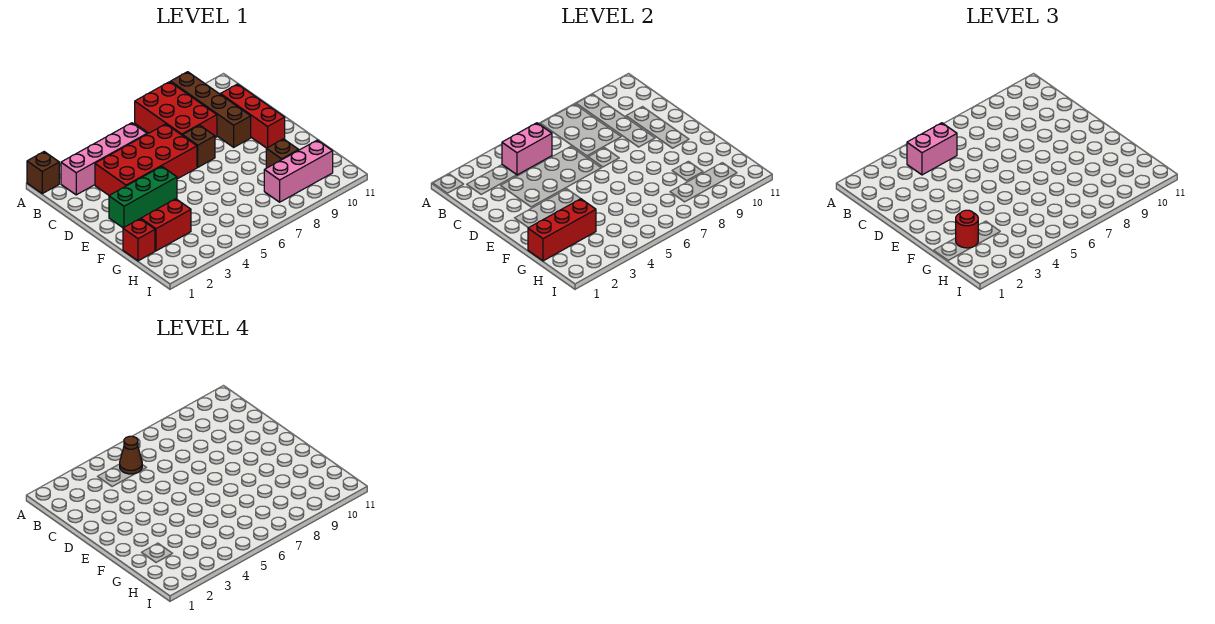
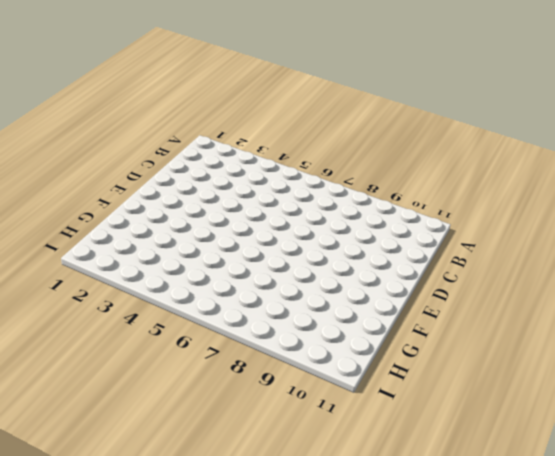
none -> brown brick A1 level 1
none -> red brick A7:C8 level 1
none -> brown brick A9:D9 level 1

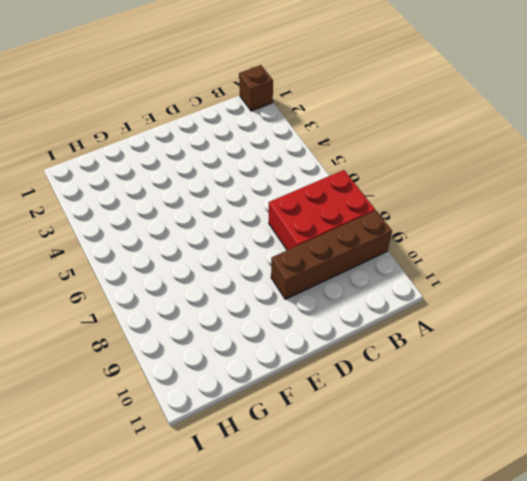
none -> pink brick B2:B5 level 1
none -> red brick C3:D6 level 1
none -> red brick C10:E10 level 1

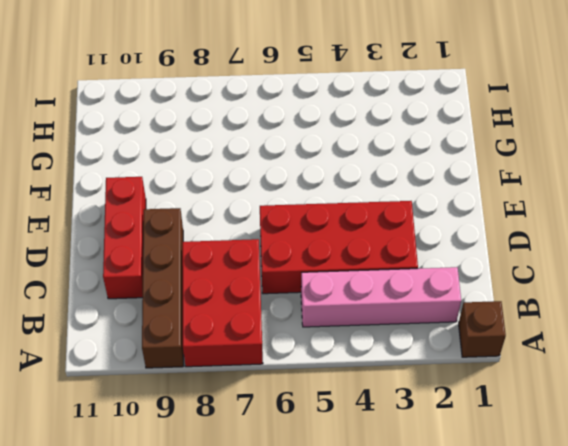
none -> brown brick D7 level 1
none -> green brick E2:E4 level 1
none -> red brick G1 level 1

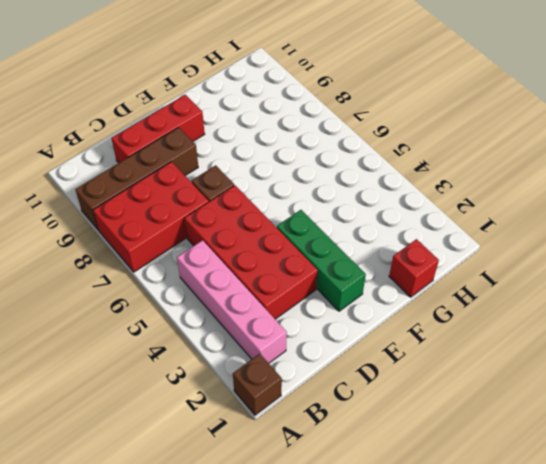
none -> red brick G2:G3 level 1
none -> brown brick G9 level 1
none -> pink brick H8:H10 level 1

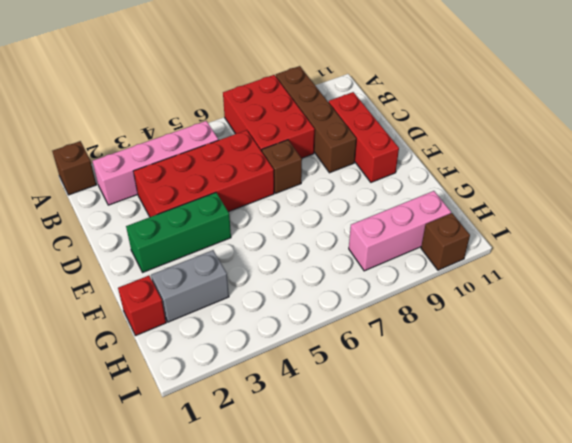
grey brick G2:G3 level 1 -> red brick G2:G3 level 1
brown brick I10 level 1 -> brown brick G9 level 1
none -> pink brick B4:B5 level 2
none -> red brick G1:G3 level 2
none -> pink brick B4:B5 level 3

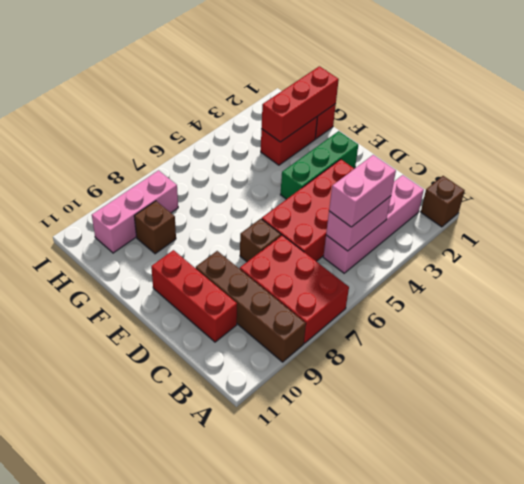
none -> red round brick G2 level 3
none -> brown cone B5 level 4

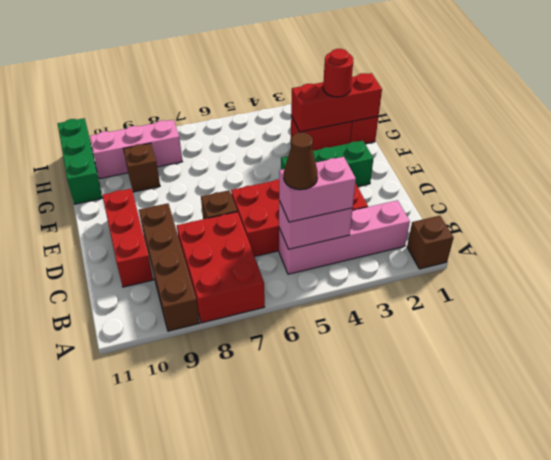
green brick G11:I11 level 1 -> none

